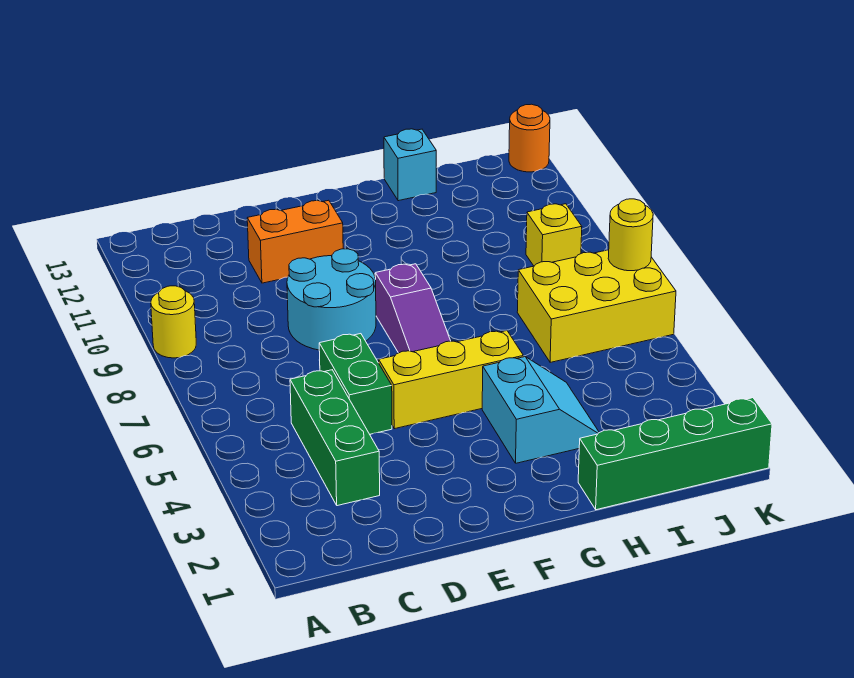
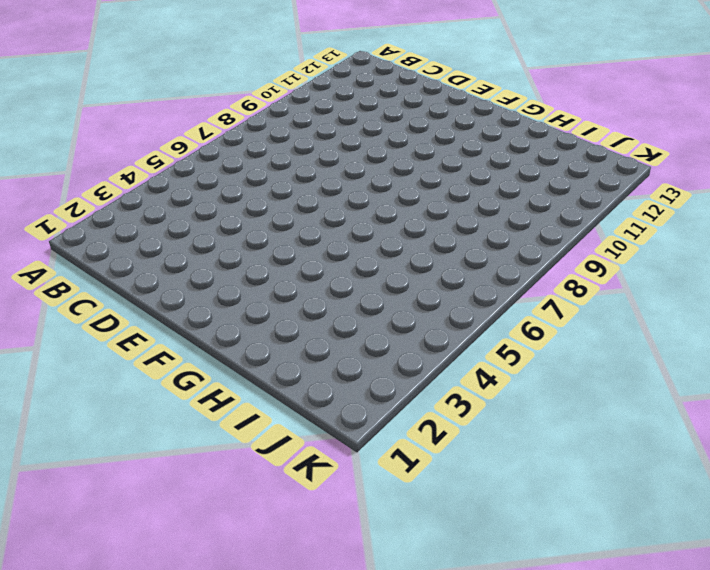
none -> yellow round brick A9 level 1
none -> green brick C3:C5 level 1
none -> green brick D5:D6 level 1

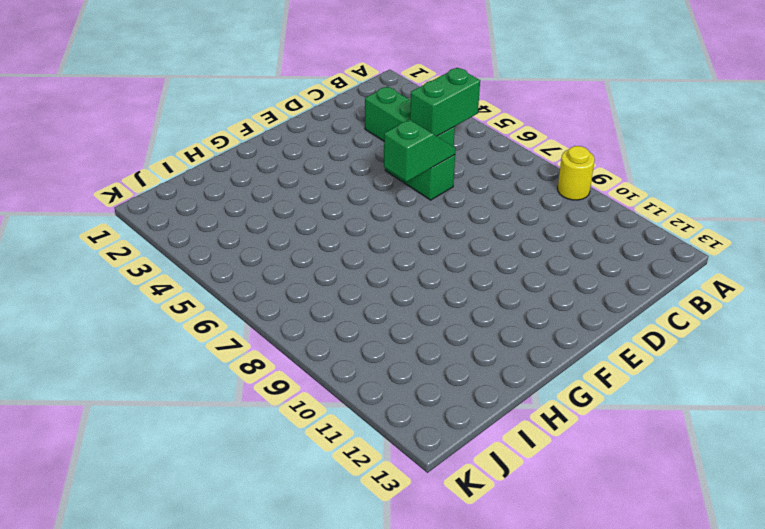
green brick B5:C5 level 2 -> none
green slope D6:E6 level 2 top E -> none
none -> cyan round brick D8:E9 level 1
none -> orange brick D11:E11 level 1
none -> yellow brick E5:G5 level 1

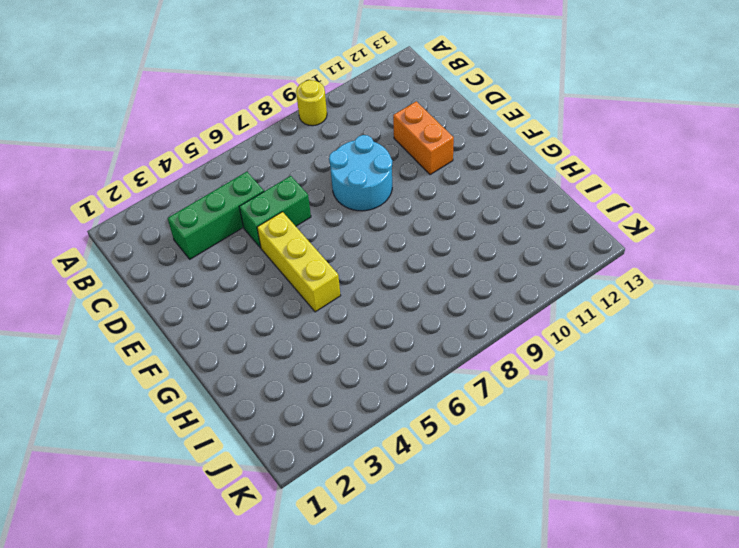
none -> purple slope F6:F8 level 1 top 8
none -> cyan slope G3:H4 level 1 top G
none -> green brick H1:K1 level 1

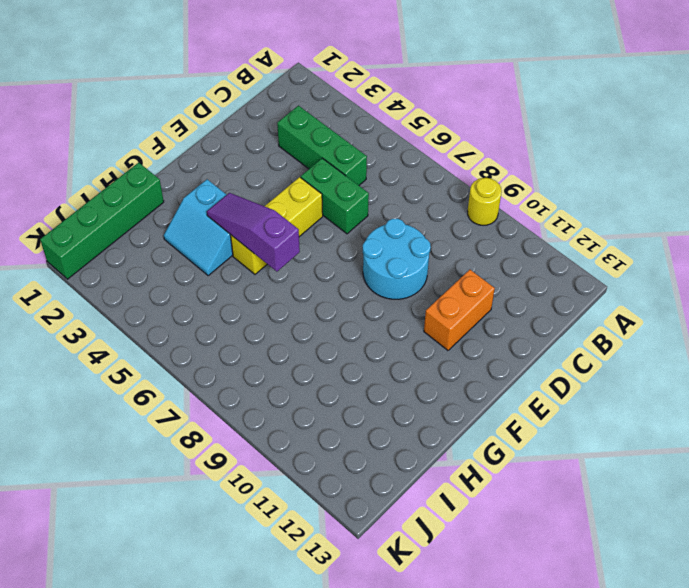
purple slope G4:G6 level 2 top 6 -> purple slope F6:F8 level 1 top 8
none -> cyan brick H13 level 1
none -> yellow brick I6:K7 level 1
none -> yellow brick J9 level 1

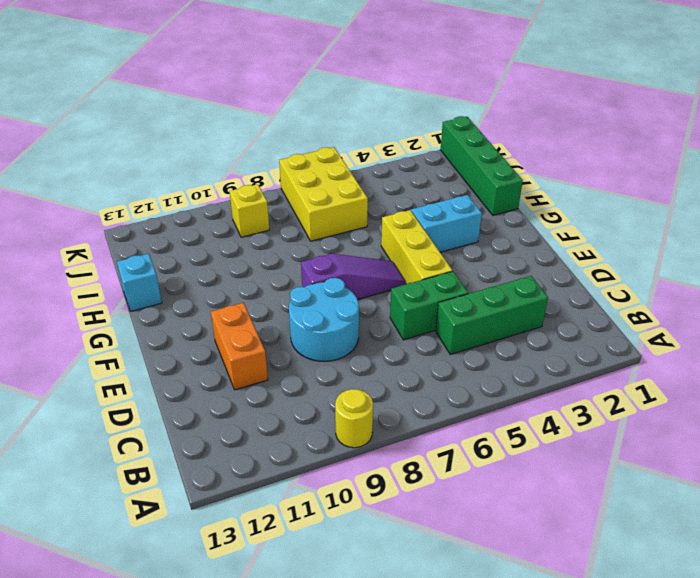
none -> orange round brick K13 level 1
none -> yellow round brick K7 level 2

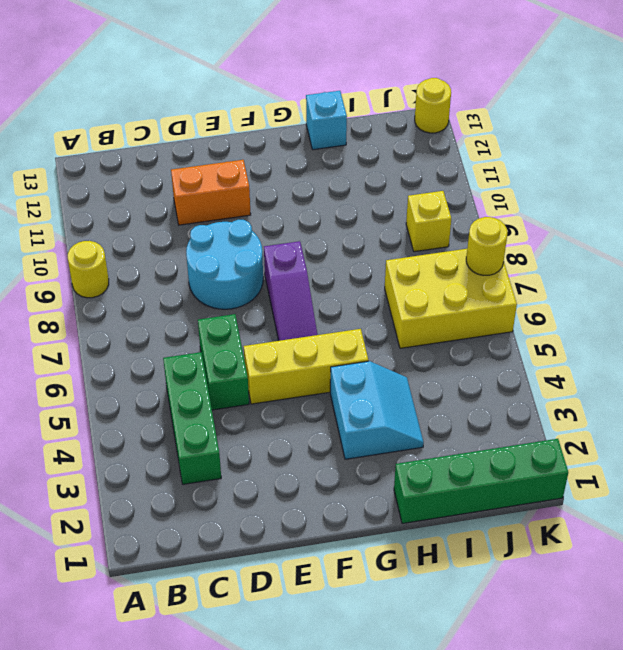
yellow round brick K13 level 1 -> orange round brick K13 level 1

